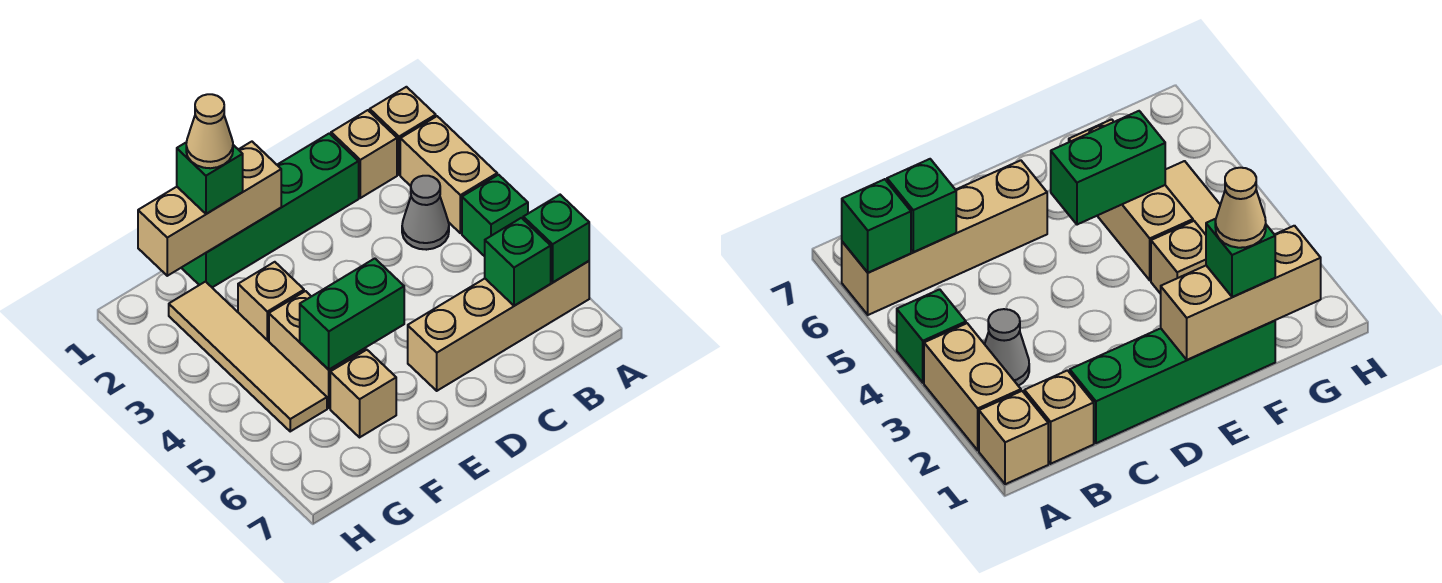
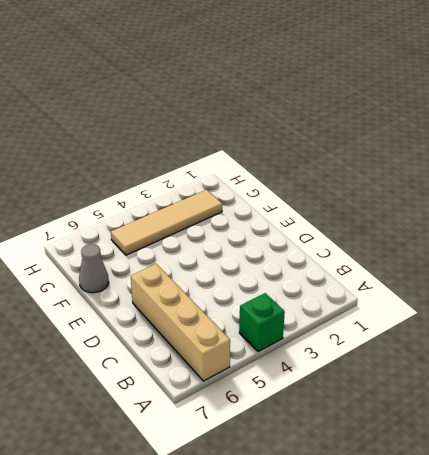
grey cone F7 level 1 -> grey cone B3 level 1
none -> tan brick A1 level 1
none -> tan brick A2:A3 level 1
none -> tan brick B1 level 1

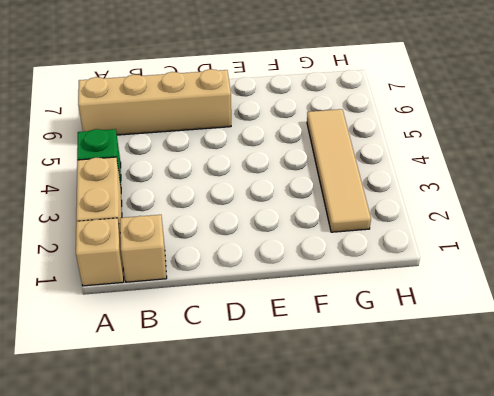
none -> grey cone B3 level 1
none -> green brick C1:F1 level 1
none -> tan brick F3 level 1

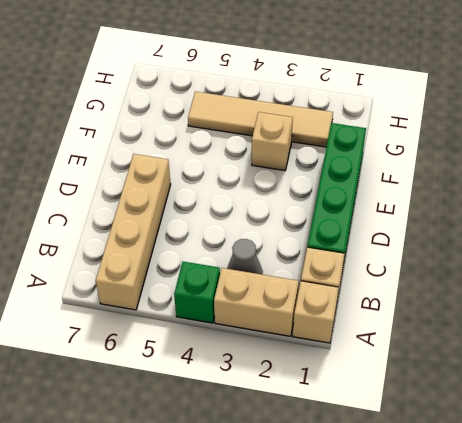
none -> tan brick F4:F5 level 1
none -> tan brick F6 level 1
none -> green brick A6 level 2

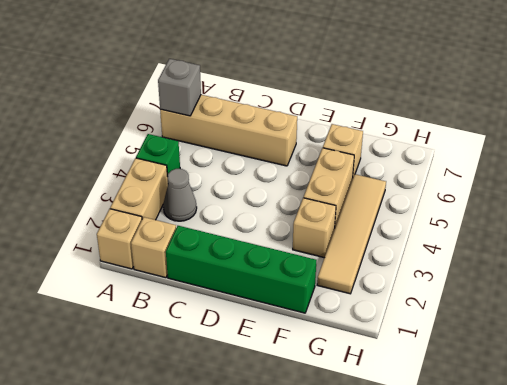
grey brick A6 level 2 -> green brick A6 level 2
none -> green brick B6 level 2
none -> tan brick E1:G1 level 2
none -> green brick E5:F5 level 2

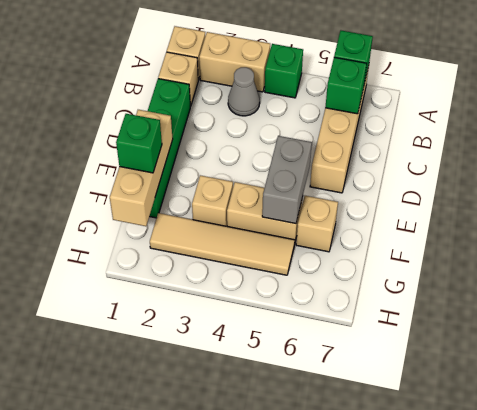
grey brick E5:F5 level 2 -> green brick E5:F5 level 2
none -> tan cone F1 level 4

